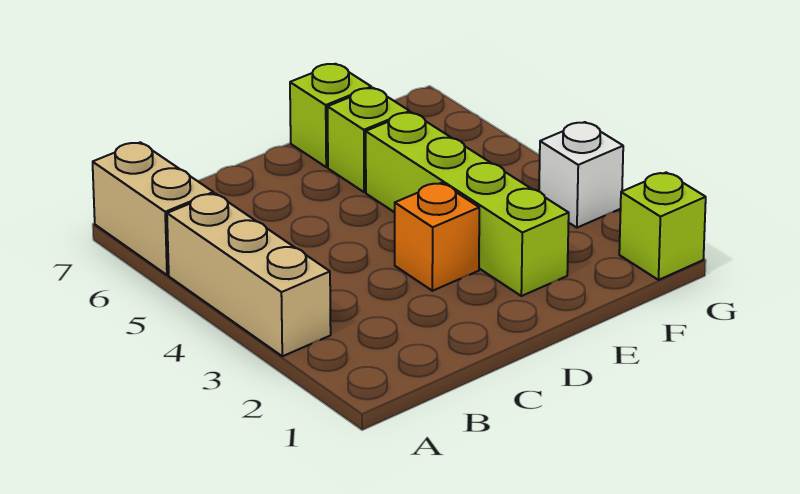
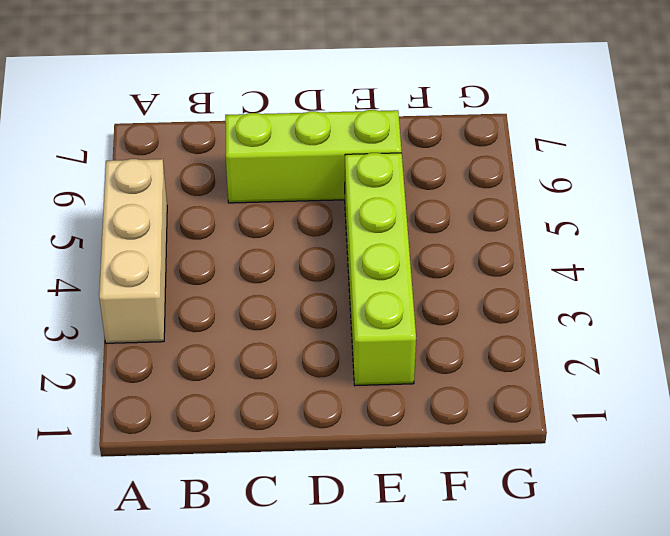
lime brick C6:E6 level 1 -> lime brick E6 level 1
none -> tan brick A6:A7 level 1
none -> orange brick D3 level 1

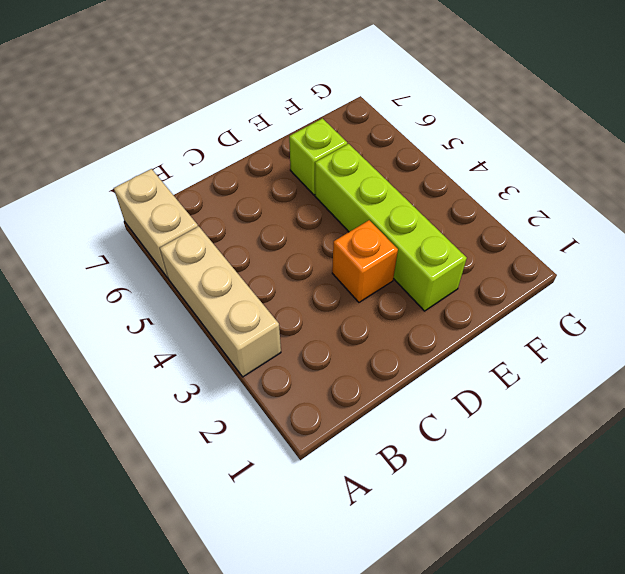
none -> lime brick E7 level 1
none -> lime brick G1 level 1

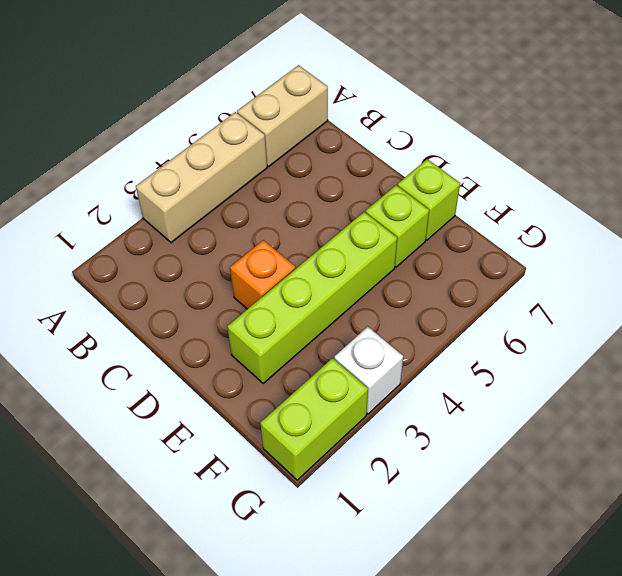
lime brick G1:G2 level 1 -> lime brick G1 level 1

